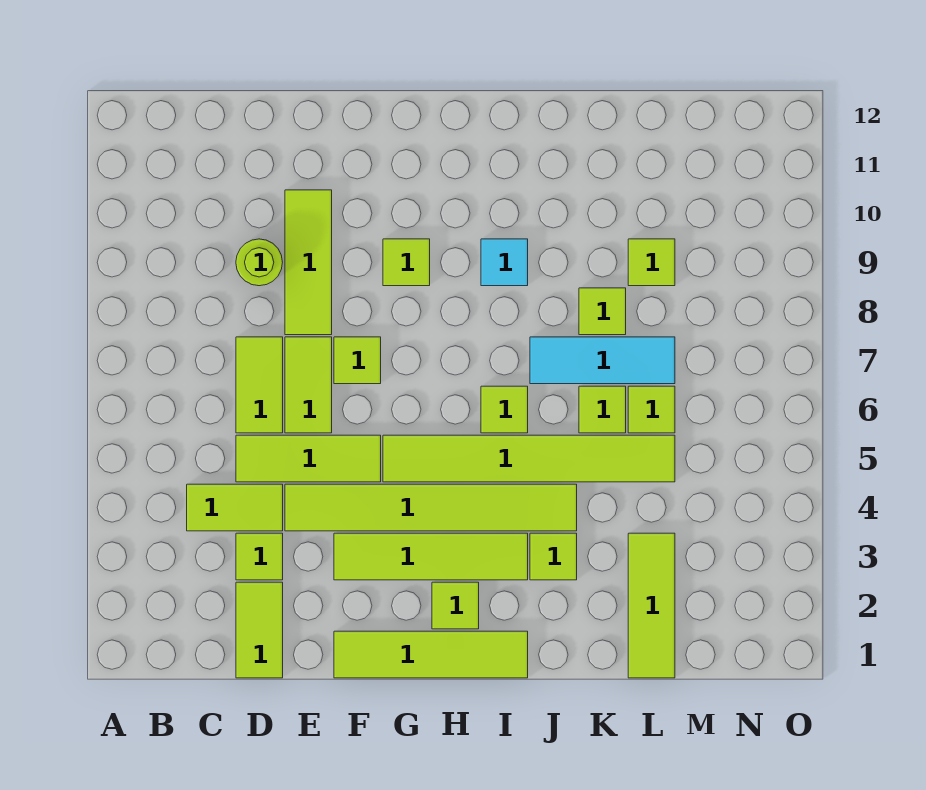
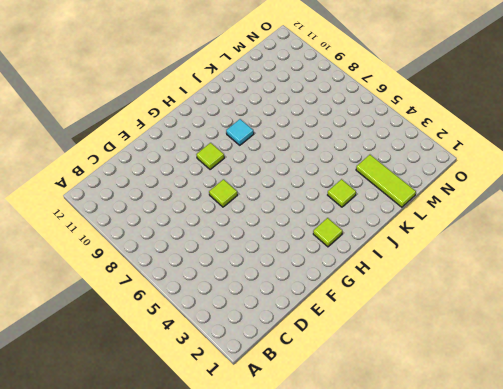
none -> lime tile C4:D4 level 1
none -> lime tile D1:D2 level 1
none -> lime tile D3 level 1

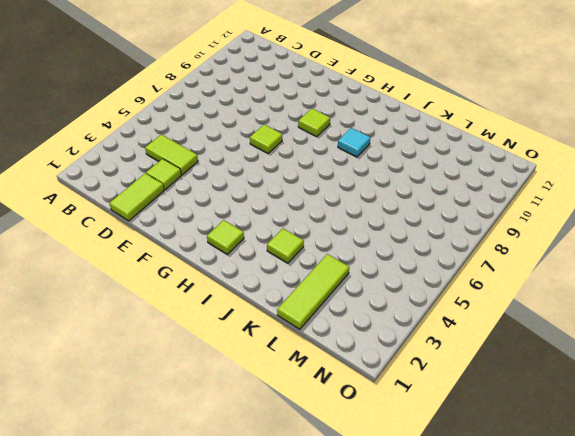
none -> lime tile D5:F5 level 1
none -> lime tile D6:D7 level 1
none -> lime round brick D9 level 1

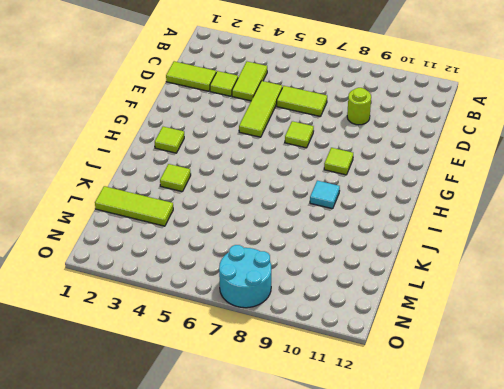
cyan round brick N7:O8 level 1 -> none
none -> lime tile E4:J4 level 1
none -> lime tile E6:E7 level 1
none -> lime tile E8:E10 level 1

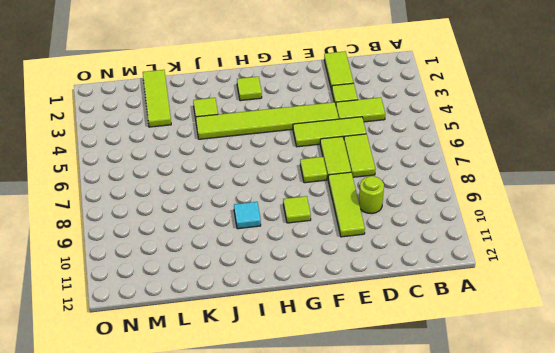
none -> lime tile F1:I1 level 1
none -> lime tile F3:I3 level 1
none -> lime tile G5:L5 level 1

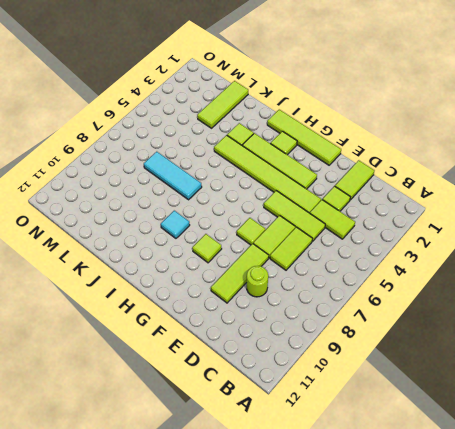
none -> lime tile G5:L5 level 1
none -> lime tile I6 level 1
none -> lime tile K6 level 1

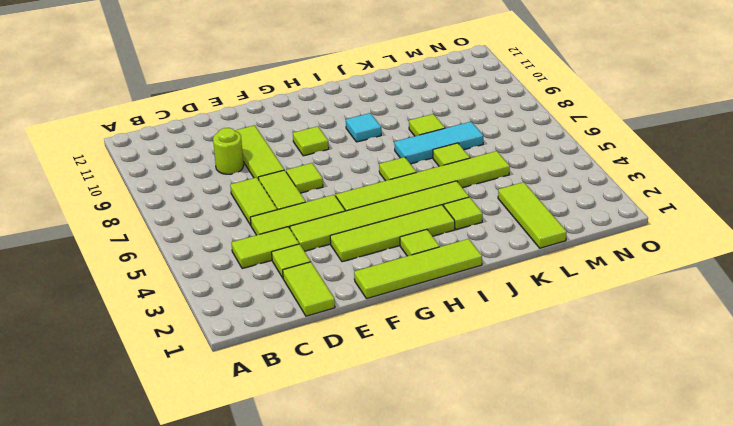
none -> lime tile L6 level 1
none -> lime tile L9 level 1

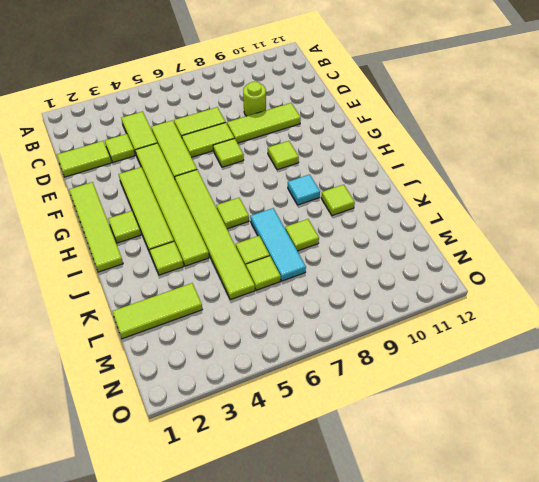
lime tile J10 level 1 -> lime tile L9 level 1

